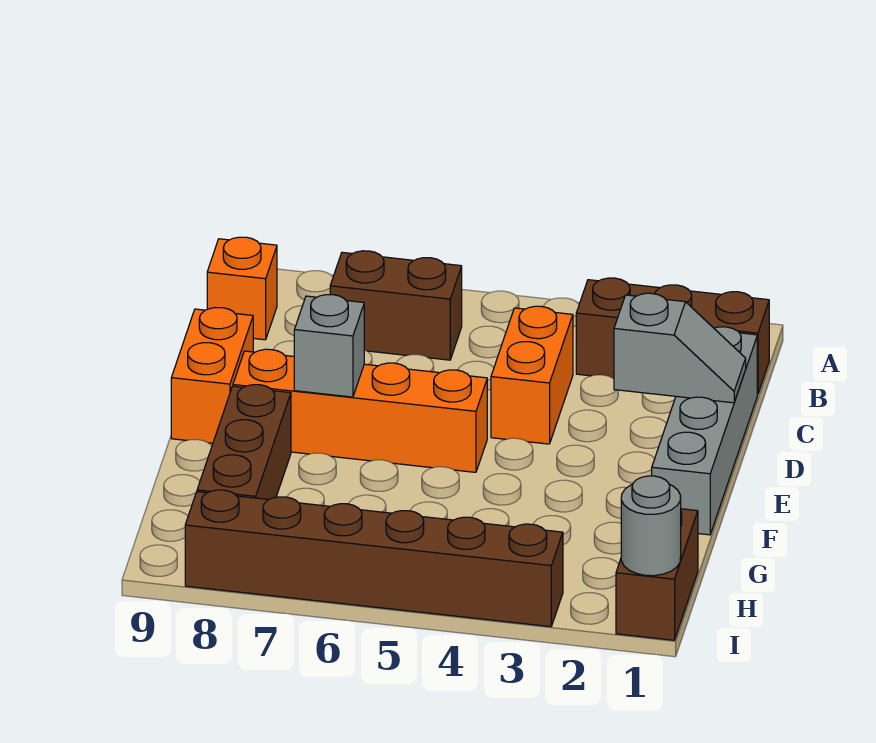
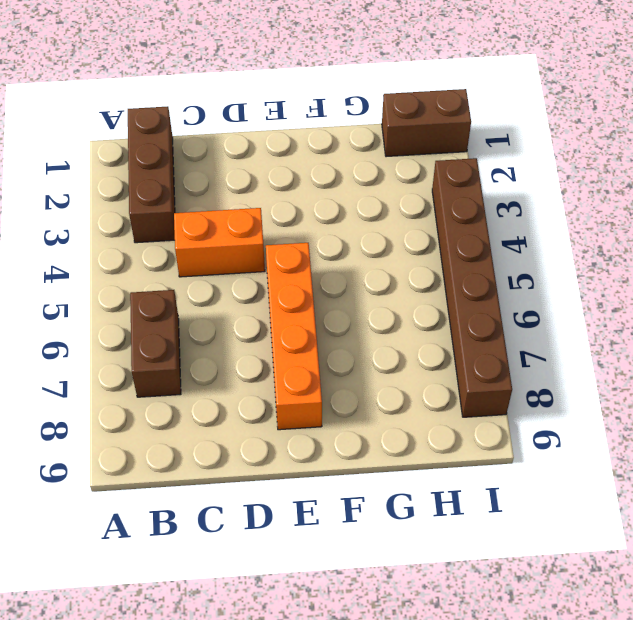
none -> orange brick B9 level 1
none -> grey brick C1:F1 level 1
none -> orange brick D9:E9 level 1

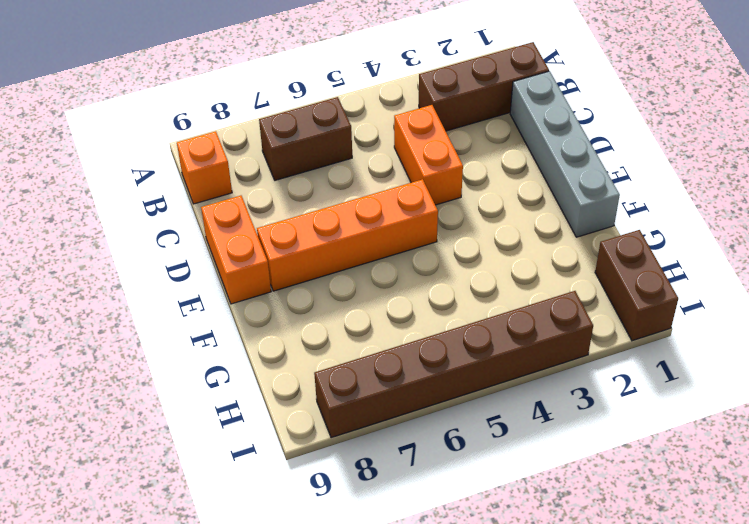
none -> brown brick F8:H8 level 1
none -> grey slope D1:D2 level 2 top 2
none -> grey brick E7 level 2

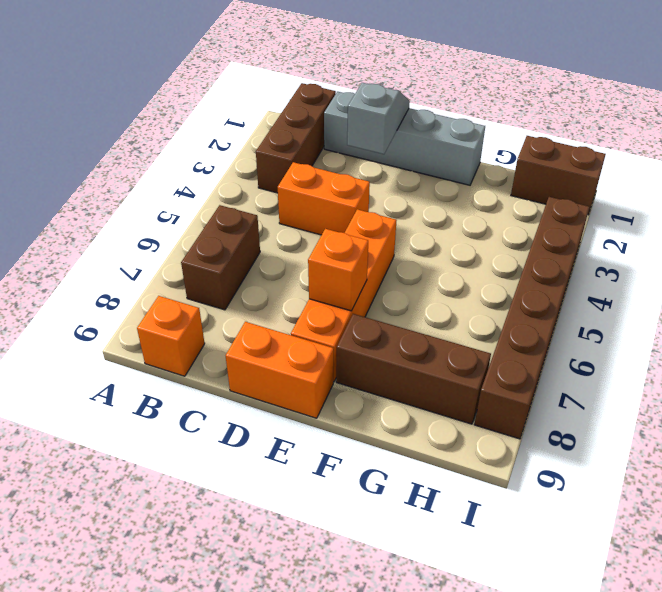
orange brick E7 level 2 -> grey brick E7 level 2
none -> grey round brick I1 level 2

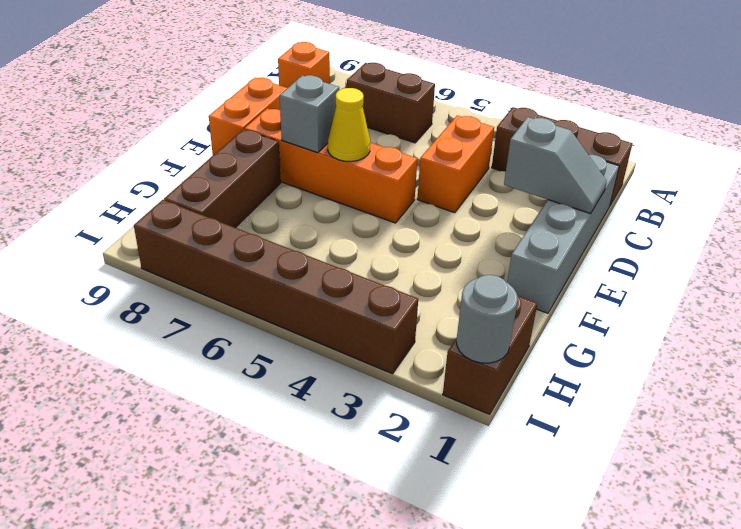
yellow cone E6 level 2 -> none

